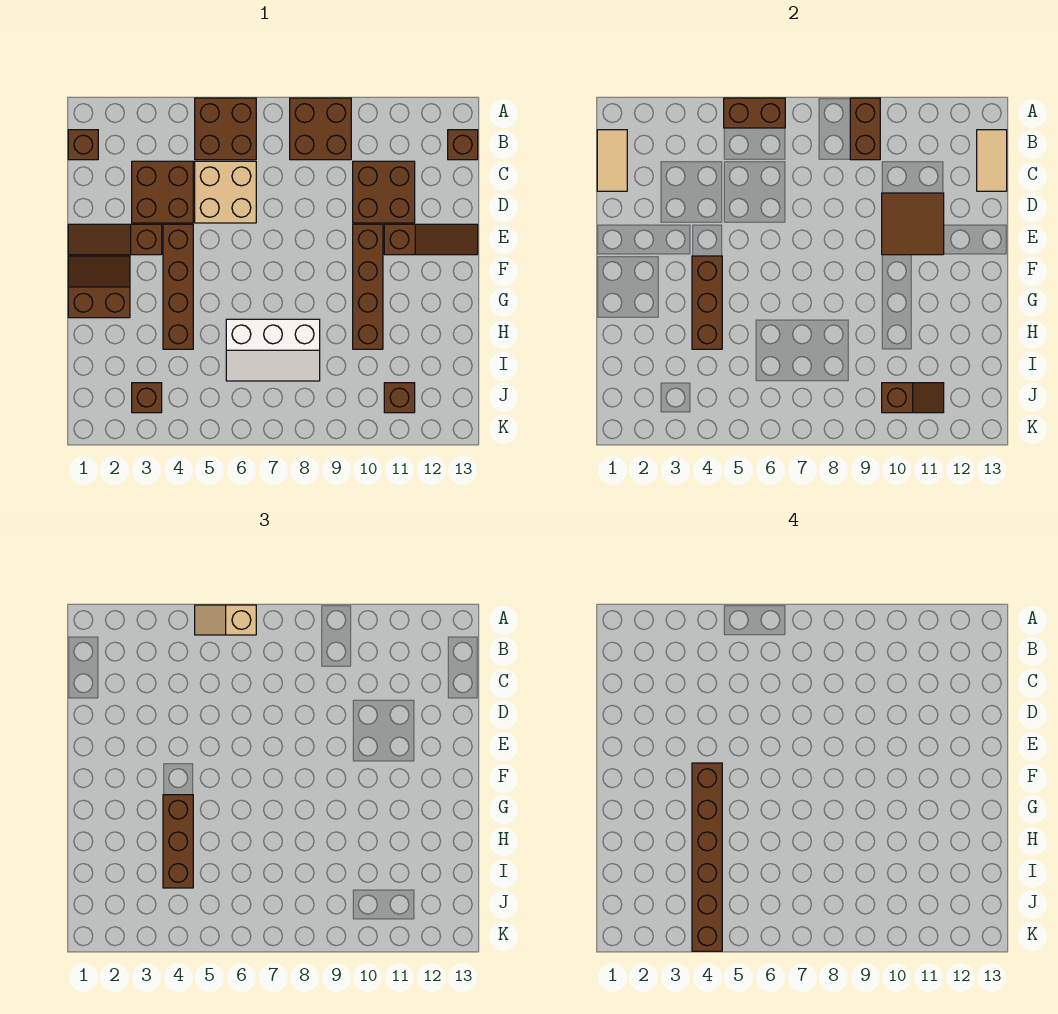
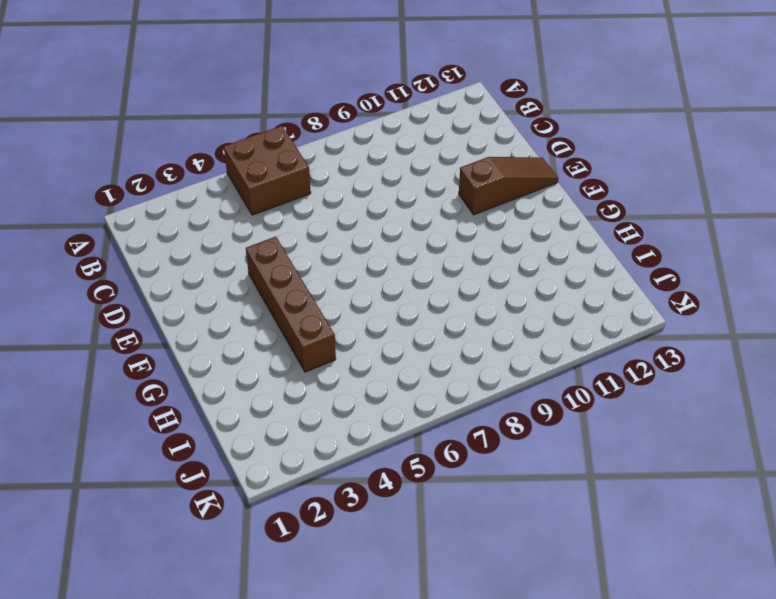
none -> brown brick A8:B9 level 1
none -> brown brick B1 level 1
none -> brown brick B13 level 1

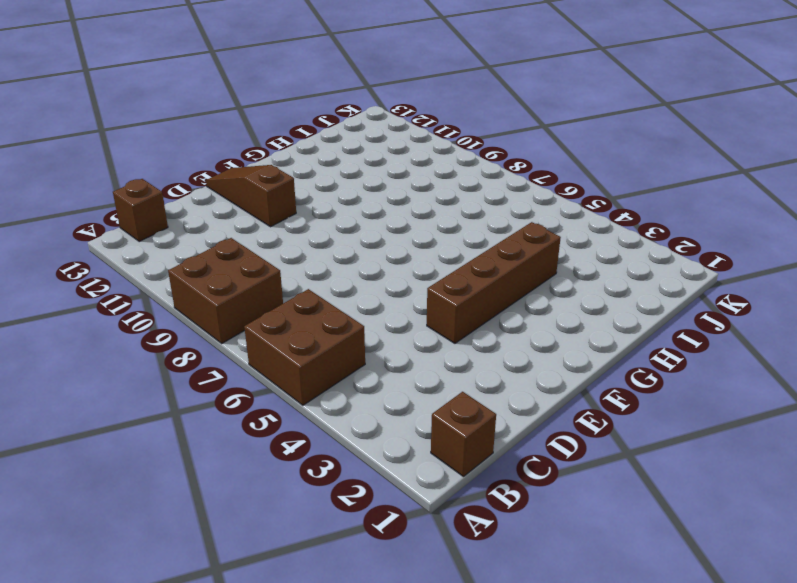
none -> brown brick C3:D4 level 1
none -> tan brick C5:D6 level 1
none -> brown brick C10:D11 level 1

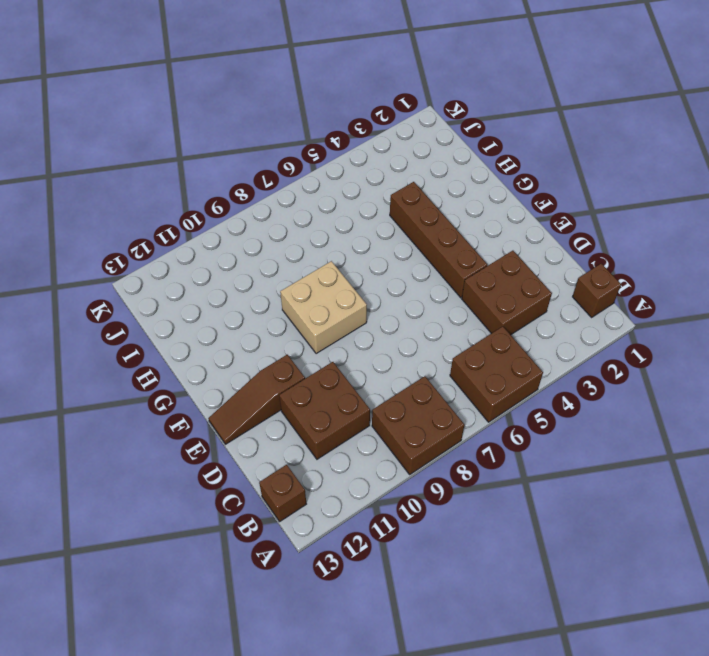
tan brick F8:G9 level 1 -> tan brick C5:D6 level 1
none -> brown slope E1:E3 level 1 top 3
none -> brown brick E10:H10 level 1
none -> brown slope F1:G2 level 1 top G

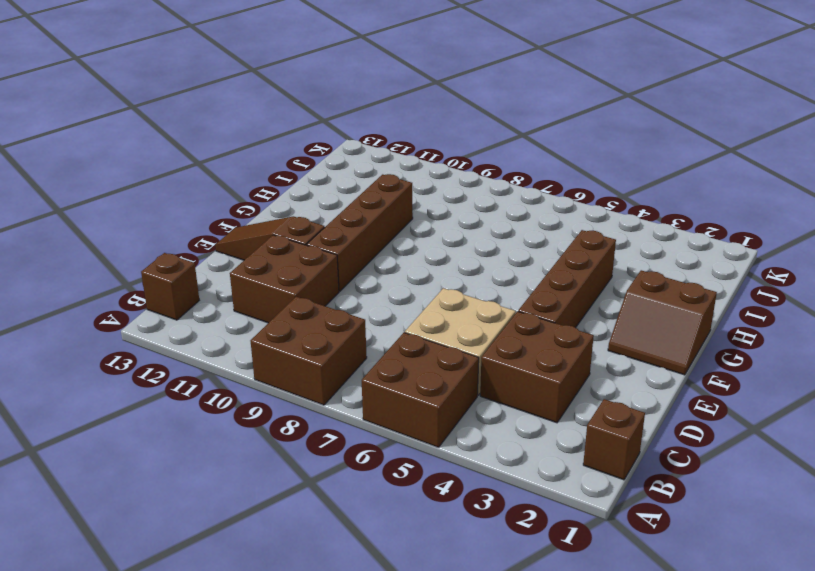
none -> brown slope E1:E3 level 1 top 3
none -> white slope H6:I8 level 1 top H
none -> brown brick J3 level 1

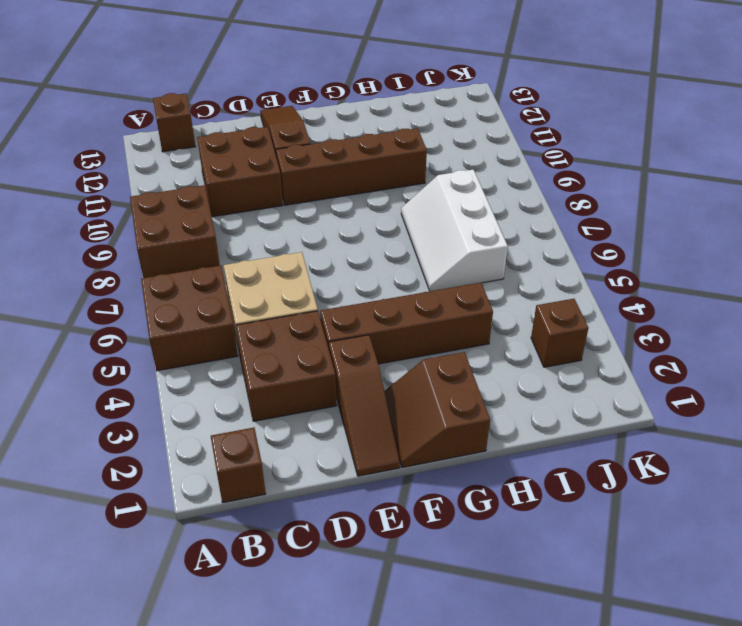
white slope H6:I8 level 1 top I -> white slope H6:I8 level 1 top H
none -> brown brick J11 level 1
none -> brown brick A5:A6 level 2
none -> brown brick A9:B9 level 2

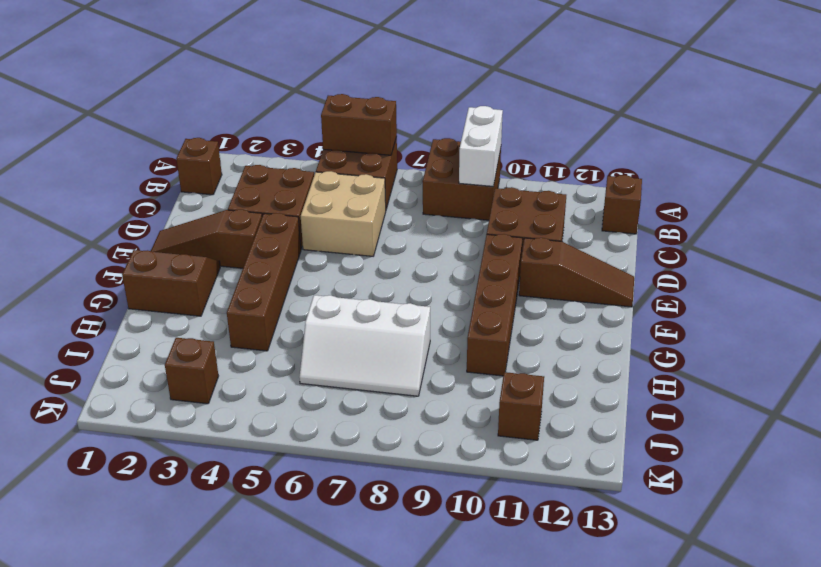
white brick A9:B9 level 2 -> brown brick A9:B9 level 2
none -> tan tile B1:C1 level 2
none -> tan tile B13:C13 level 2
none -> brown tile D10:E11 level 2

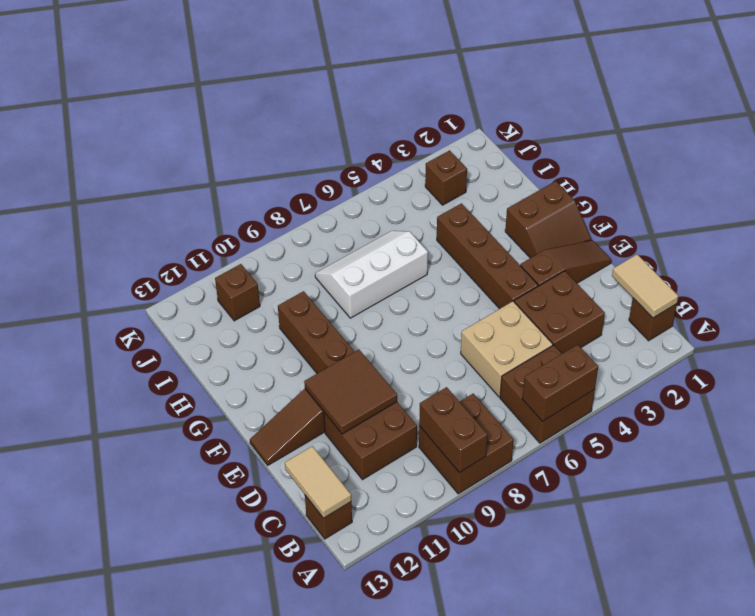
none -> brown brick F4:H4 level 2
none -> brown slope J10:J11 level 2 top 10
none -> tan slope A5:A6 level 3 top 6

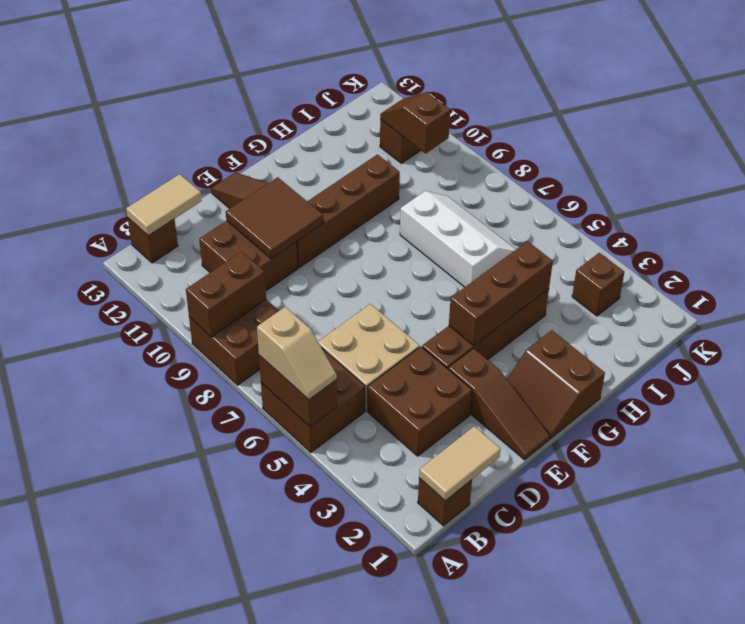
none -> brown brick G4:I4 level 3
none -> brown brick F4:K4 level 4

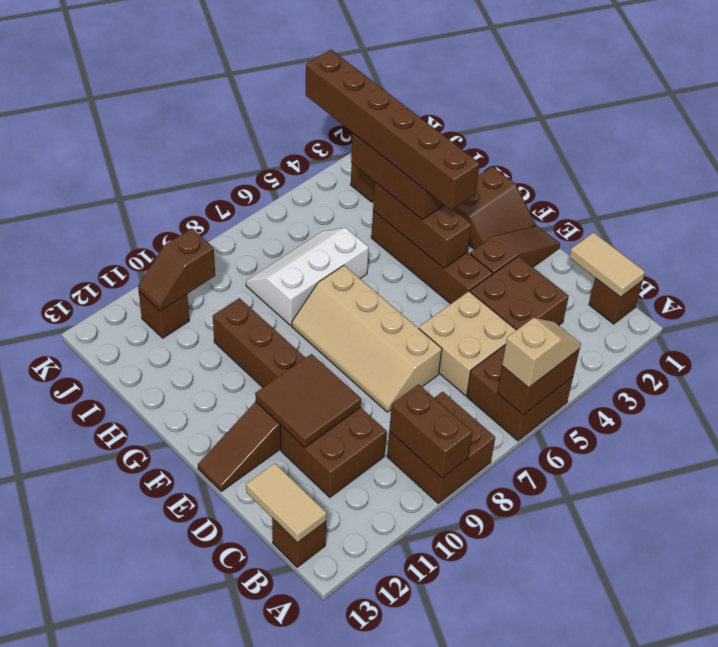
tan slope D7:G8 level 1 top 7 -> none

